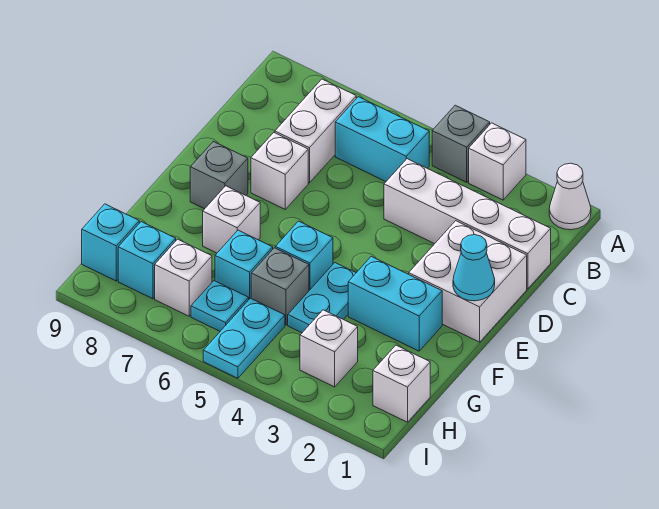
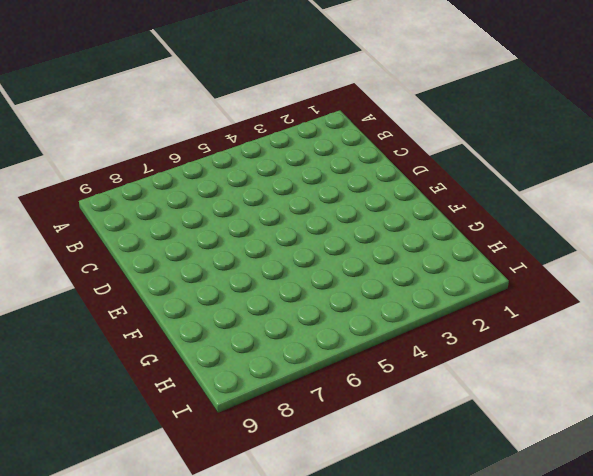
none -> white cone A1 level 1
none -> white brick A3 level 1
none -> grey brick A4 level 1

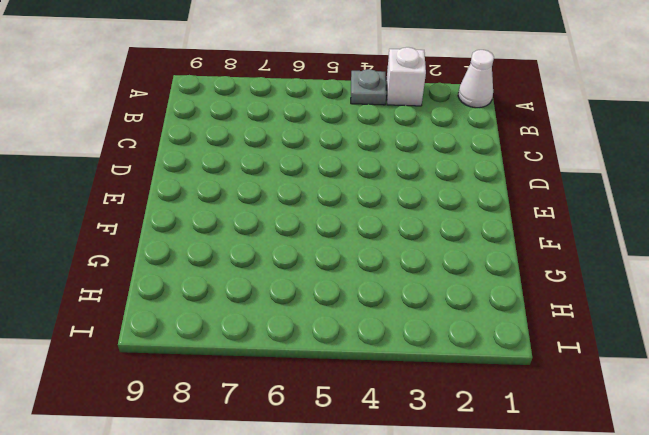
grey plate A4 level 1 -> grey brick A4 level 1
none -> cyan brick B5:B6 level 1
none -> white brick B7:C7 level 1
none -> white brick C1:C4 level 1

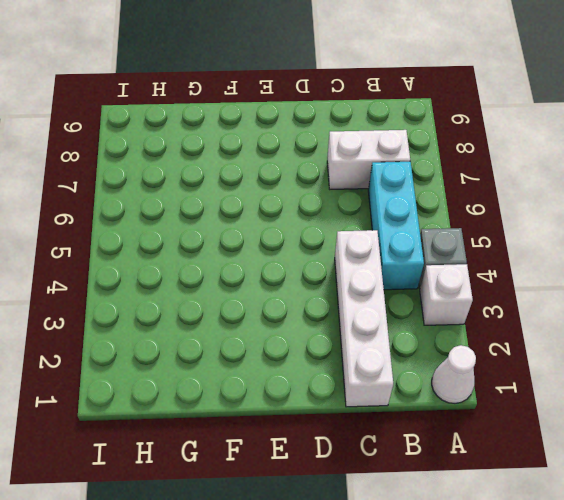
cyan brick B4:B6 level 1 -> cyan brick B5:B6 level 1
none -> white brick D1:E2 level 1
none -> white brick D7 level 1
none -> grey brick E8 level 1

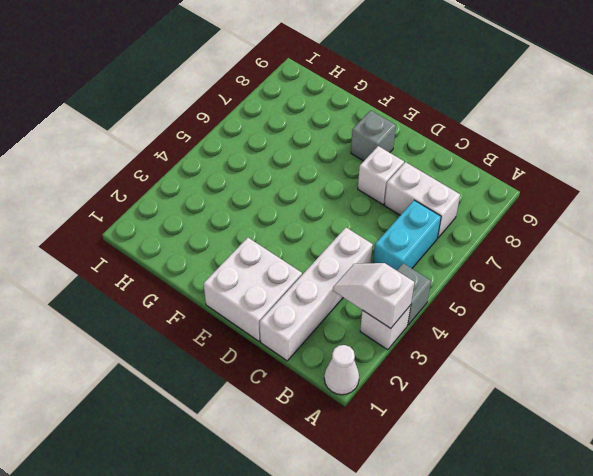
white slope A3:B3 level 2 top A -> none
none -> cyan brick F2:F3 level 1
none -> cyan plate F4:G4 level 1
none -> cyan brick F5 level 1

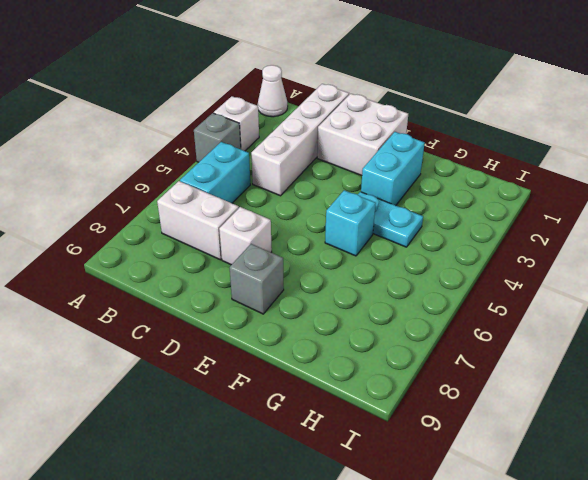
none -> white brick F7 level 1
none -> grey brick G5 level 1
none -> cyan brick G6 level 1

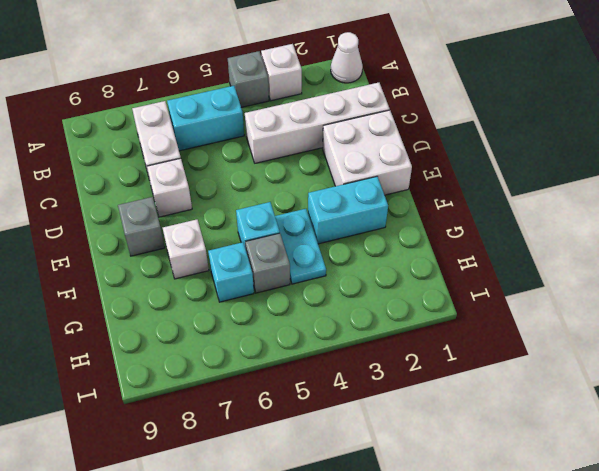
none -> white brick H1 level 1
none -> white brick H3 level 1
none -> cyan plate H5:I5 level 1

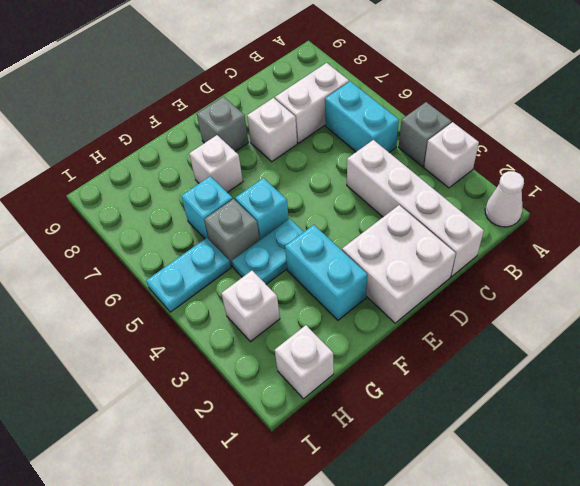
none -> cyan plate H6 level 1
none -> white brick H7 level 1
none -> cyan brick H8 level 1

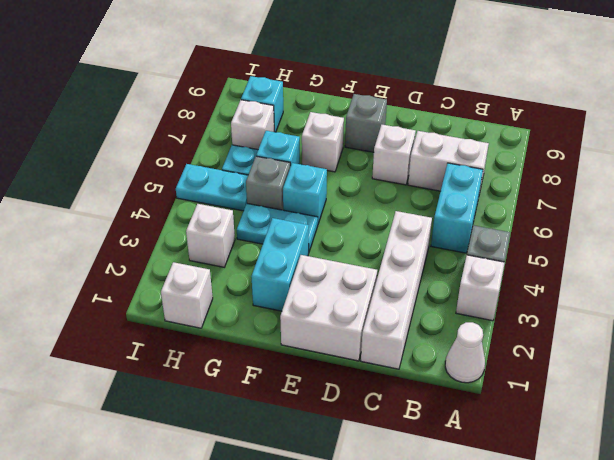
none -> cyan brick H9 level 1
none -> cyan cone E1 level 2

